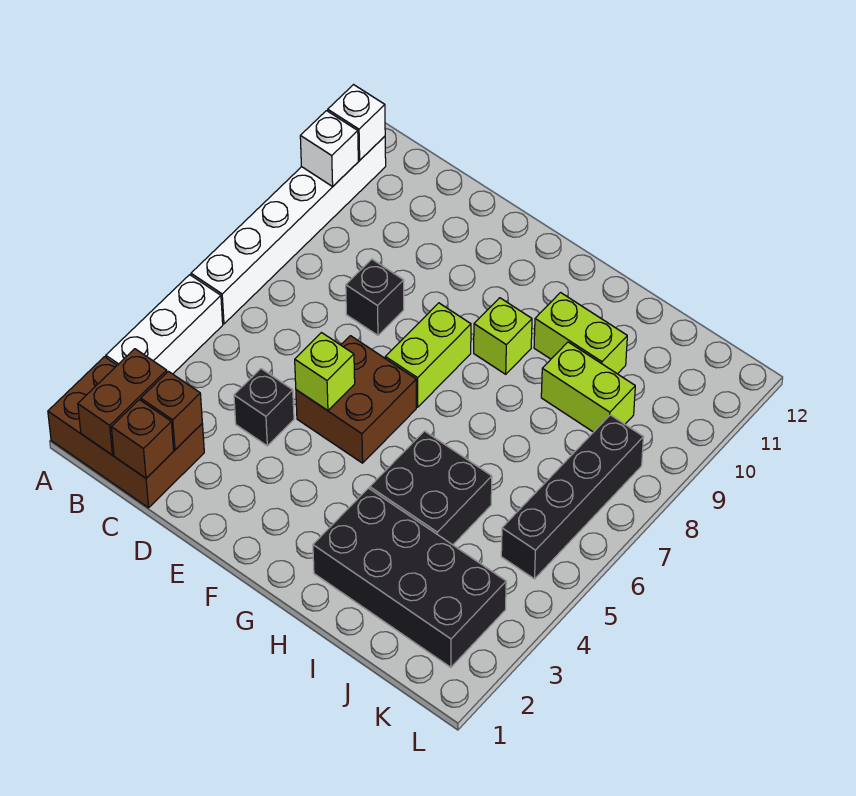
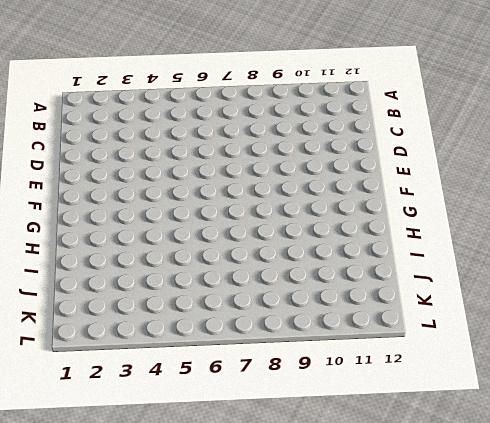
none -> brown brick A1:C2 level 1
none -> white brick A3:A5 level 1
none -> white brick A6:A11 level 1

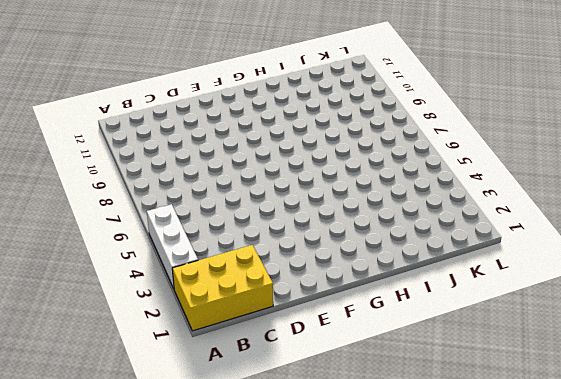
yellow brick A1:C2 level 1 -> brown brick A1:C2 level 1
none -> white brick A6:A11 level 1
none -> black brick D4 level 1
none -> black brick D8 level 1

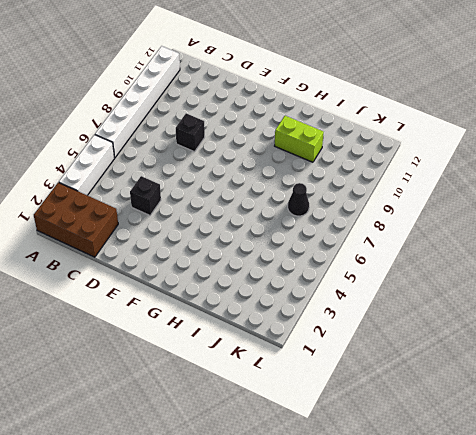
black cone J7 level 1 -> none
none -> brown brick E5:F6 level 1
none -> lime brick F7:F8 level 1
none -> lime brick G9 level 1

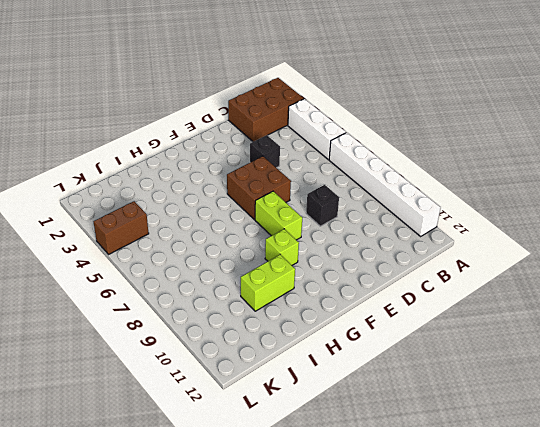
brown brick K4:L4 level 1 -> brown brick B1:B2 level 2
none -> black brick H2:K3 level 1
none -> black brick H4:I5 level 1
none -> lime brick I9:J9 level 1

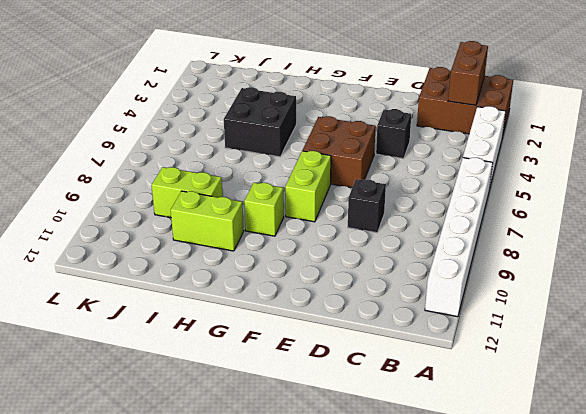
none -> black brick H2:K3 level 1
none -> black brick K5:K8 level 1
none -> white brick A10 level 2

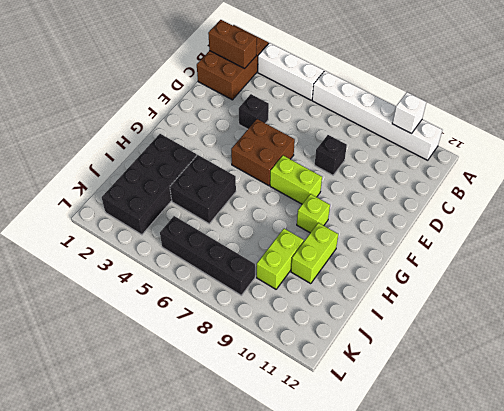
none -> white brick A11 level 2
none -> brown brick C1 level 2
none -> brown brick C2 level 2

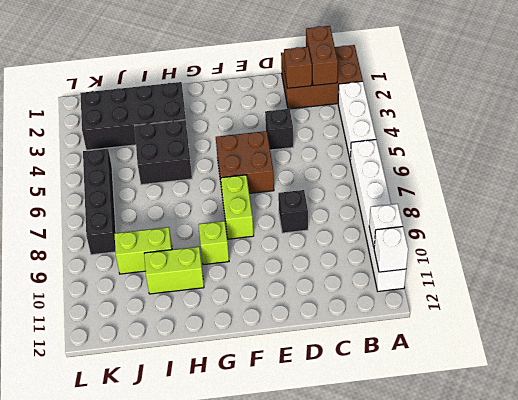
none -> brown brick C1 level 2
none -> lime brick E5 level 2

